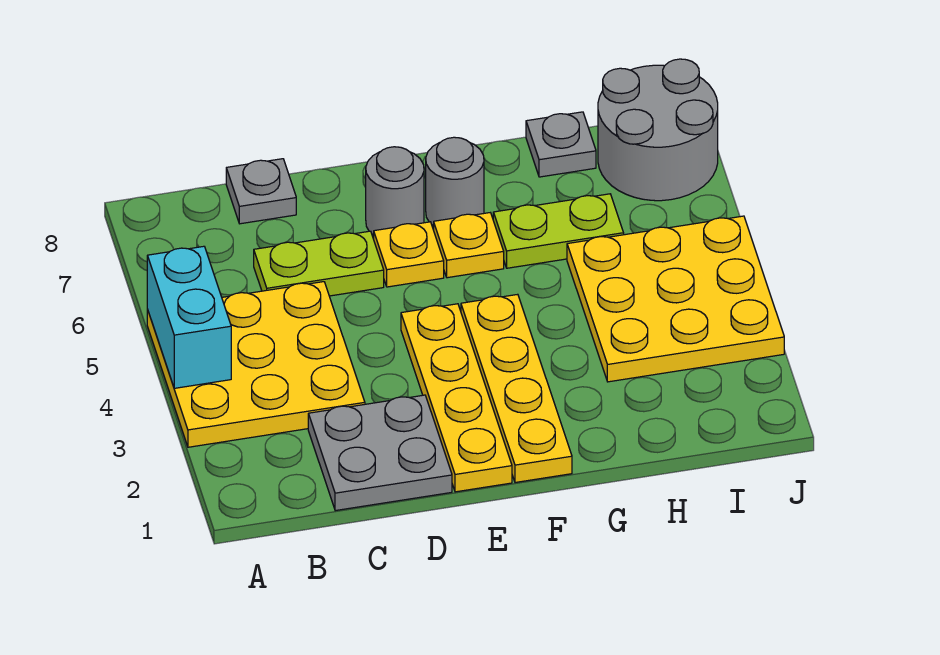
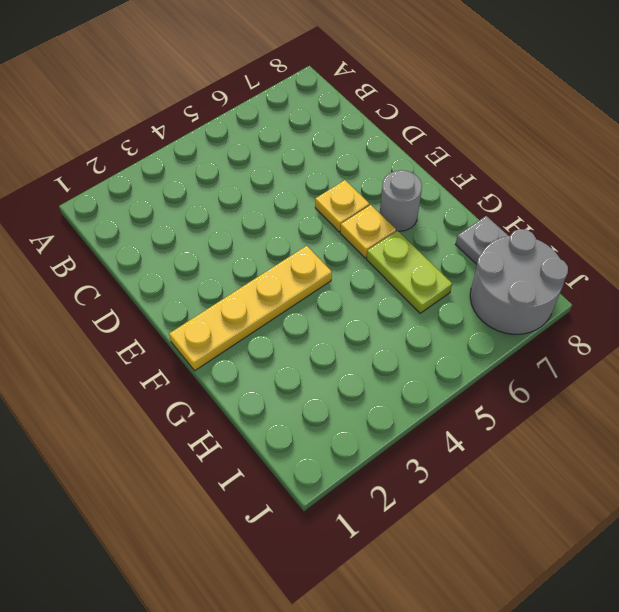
none -> yellow plate A3:C5 level 1
none -> grey plate C1:D2 level 1
none -> lime plate C6:D6 level 1

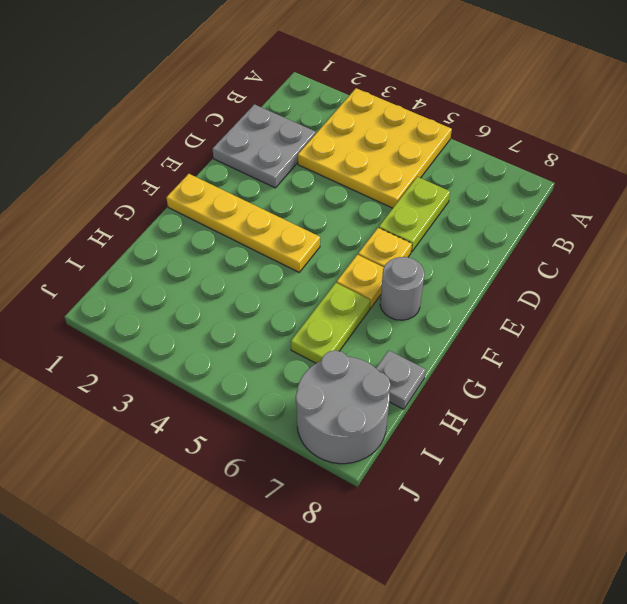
none -> grey plate C8 level 1
none -> yellow plate E1:E4 level 1
none -> grey round brick E7 level 1

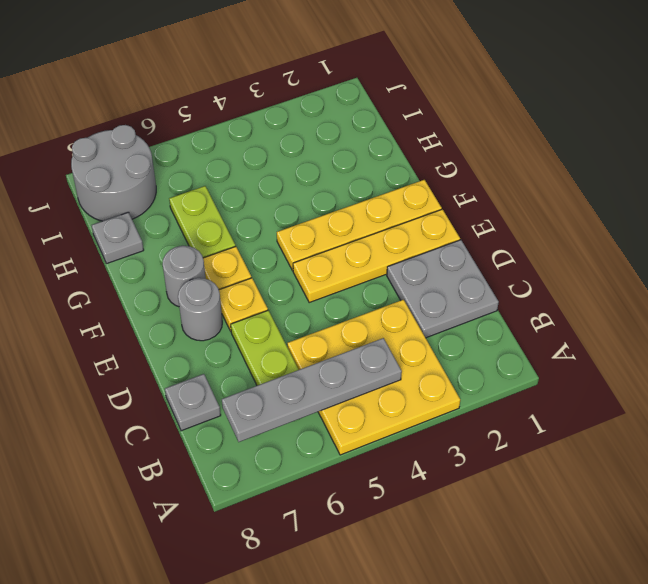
grey plate B4:B7 level 2 -> none
none -> yellow plate H3:J5 level 1
none -> cyan brick A4:A5 level 2

